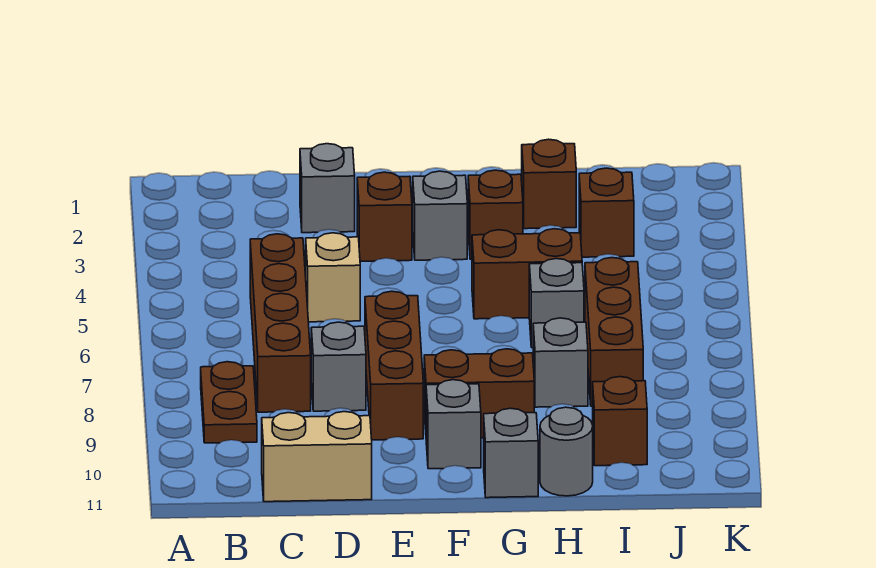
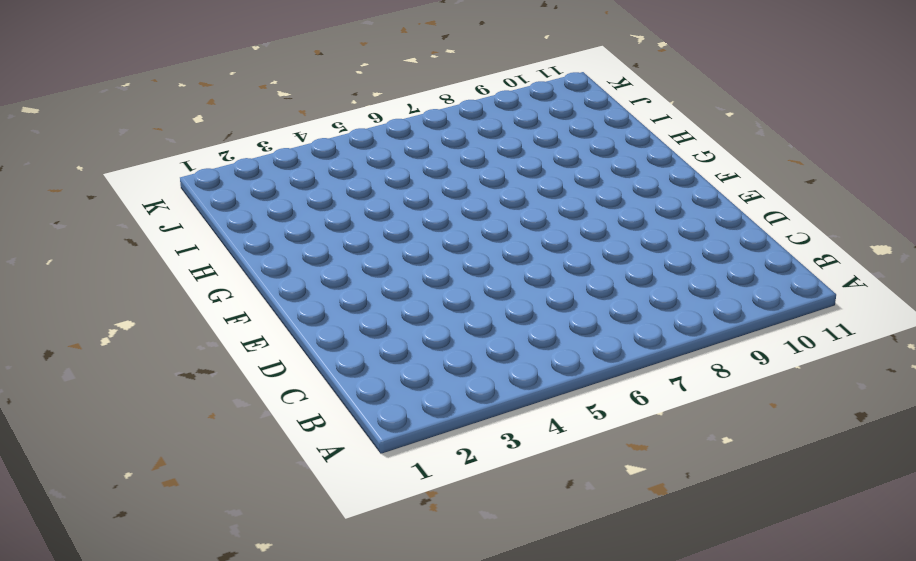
none -> brown plate B8:B9 level 1
none -> brown brick C5:C8 level 1
none -> tan brick C11:D11 level 1

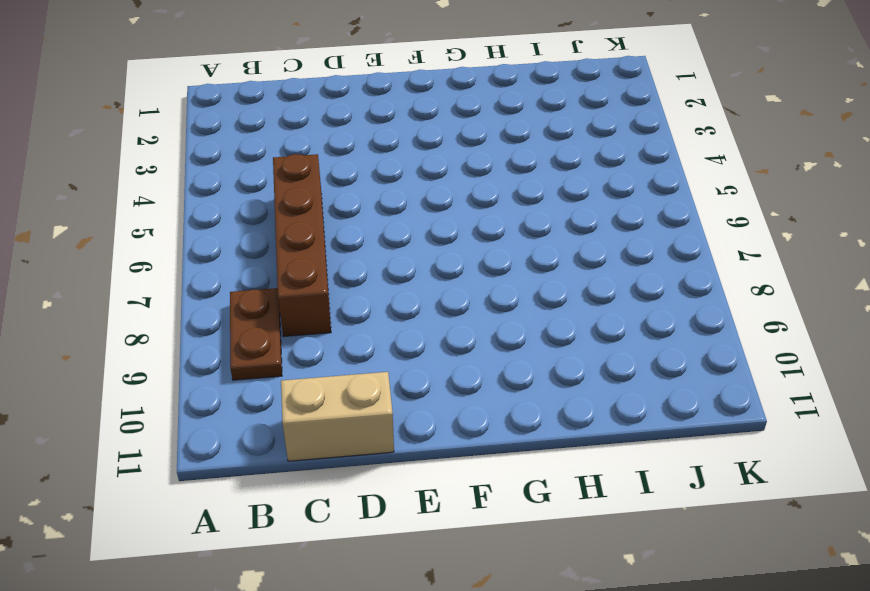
none -> grey brick D2 level 1
none -> tan brick D5 level 1
none -> grey brick D8 level 1

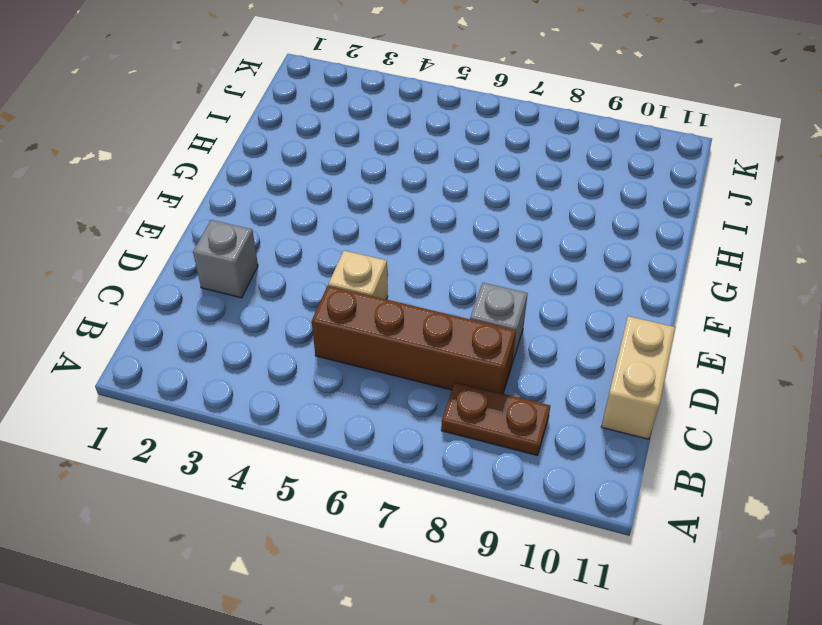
none -> brown brick E3 level 1
none -> brown brick E7:E9 level 1
none -> grey brick F3 level 1

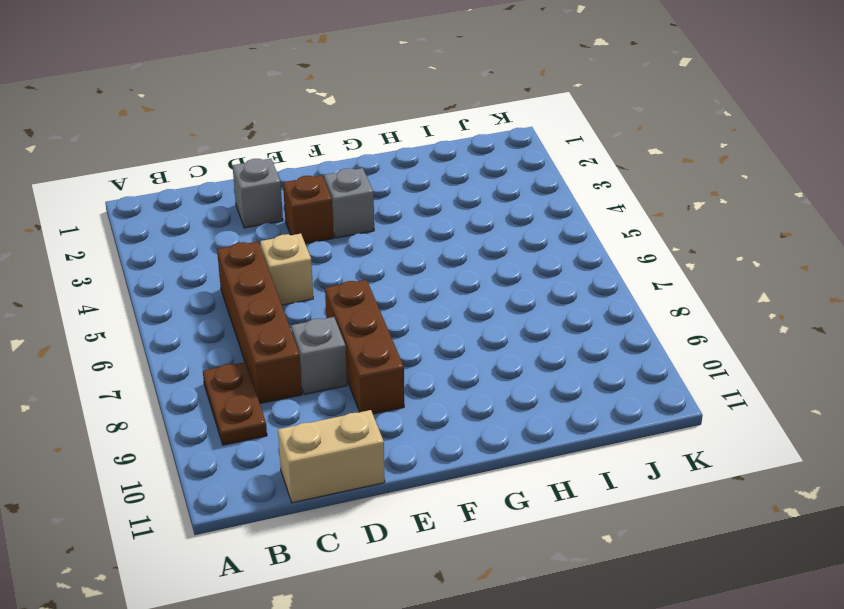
none -> brown brick F9:G9 level 1
none -> grey brick F10 level 1
none -> brown brick G3 level 1

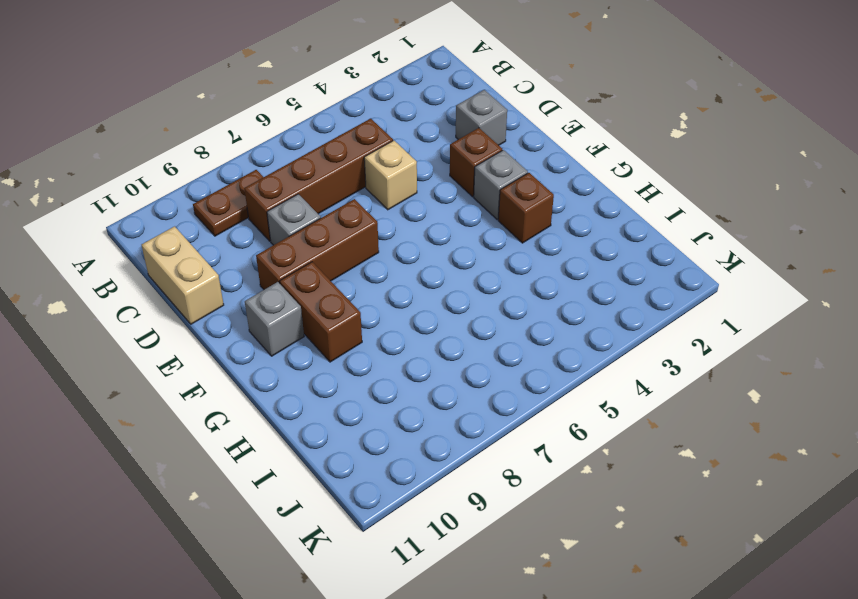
none -> brown brick G5:H5 level 1
none -> grey brick G11 level 1
none -> brown brick H2 level 1

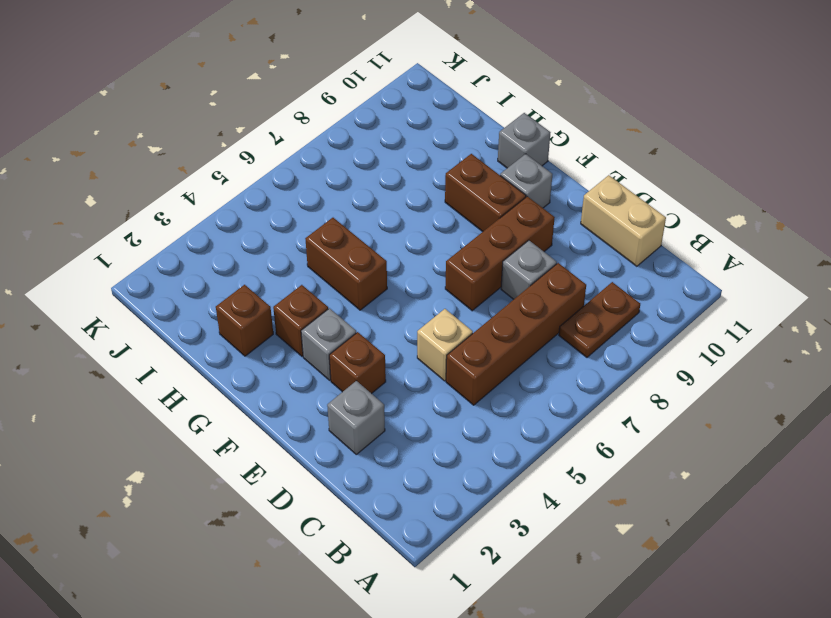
none -> grey brick H6 level 1
none -> grey brick H8 level 1
none -> grey round brick H11 level 1

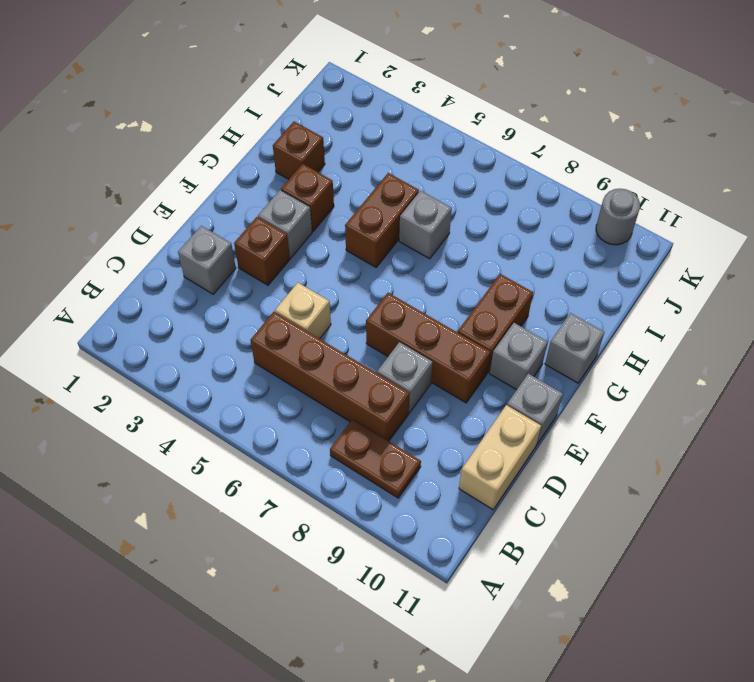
grey brick E11 level 1 -> grey brick H8 level 1
grey round brick K10 level 1 -> grey round brick H11 level 1
none -> brown brick I3 level 1
none -> brown brick I6:I8 level 1
none -> brown brick I10 level 1

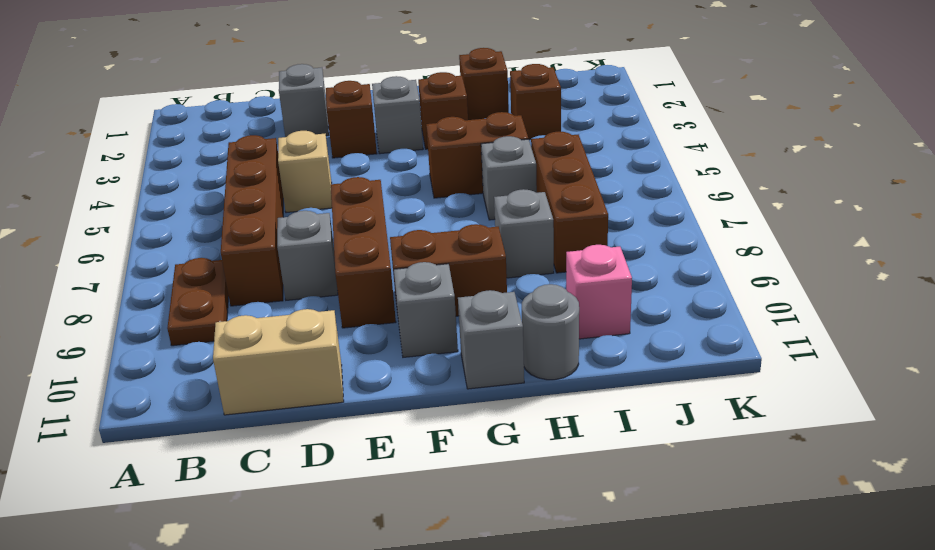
pink brick I10 level 1 -> brown brick I10 level 1

